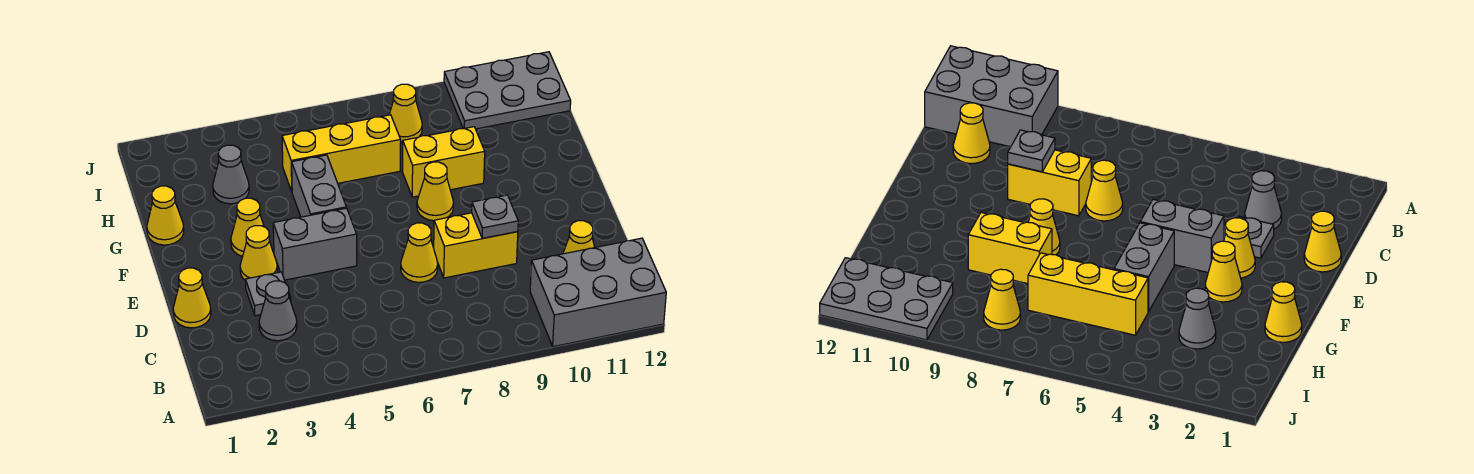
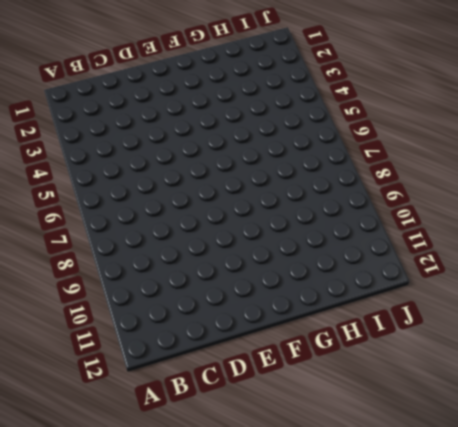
none -> grey brick A10:B12 level 1
none -> grey cone C3 level 1
none -> yellow cone C11 level 1

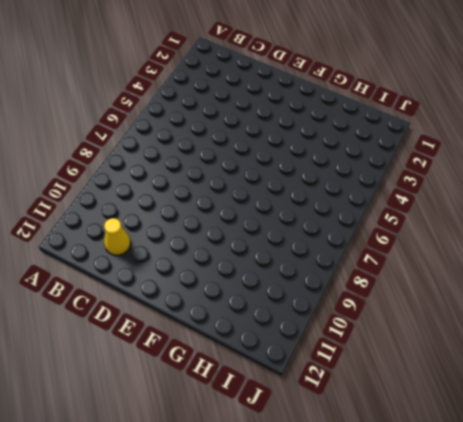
none -> grey brick A10:B12 level 1
none -> grey cone C3 level 1
none -> yellow cone D1 level 1

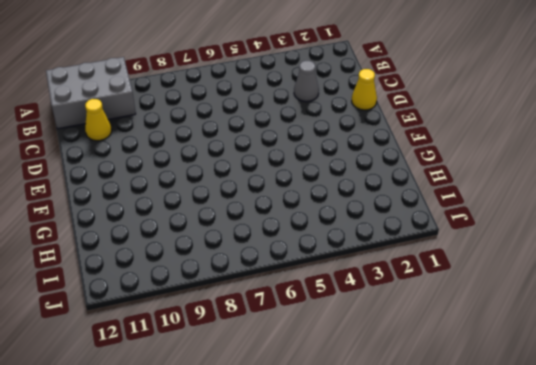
none -> grey plate D3 level 1
none -> yellow cone D7 level 1
none -> yellow brick D8:D9 level 1

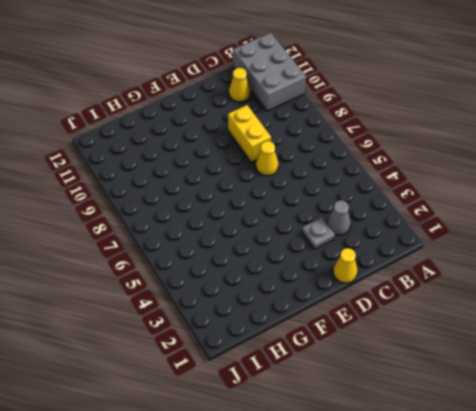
none -> yellow cone E3 level 1
none -> grey brick E4:E5 level 1
none -> yellow cone F3 level 1

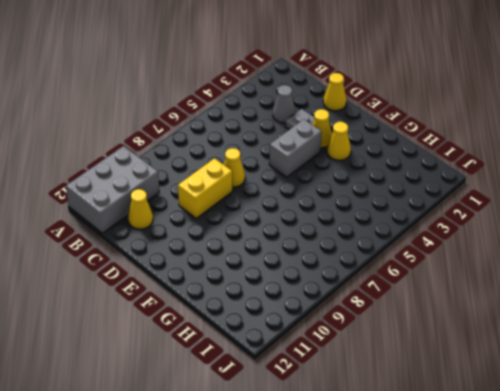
none -> grey brick F5:G5 level 1
none -> yellow cone F8 level 1
none -> yellow cone G1 level 1

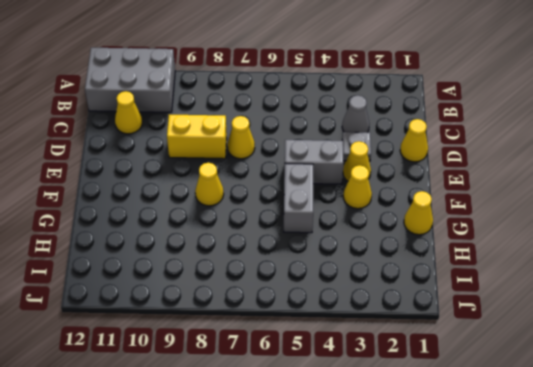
none -> yellow brick G8:G9 level 1
none -> grey cone H3 level 1
none -> yellow brick H5:H7 level 1

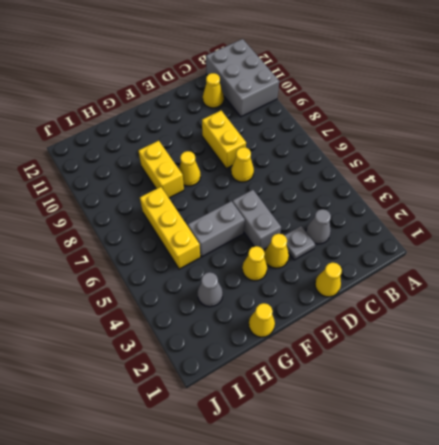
none -> yellow cone I8 level 1
none -> grey plate I10:J12 level 1
none -> grey plate D9 level 2

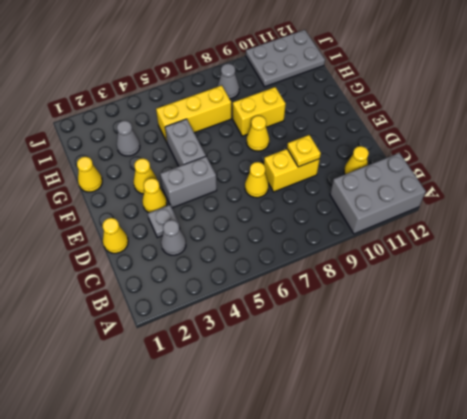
yellow plate D9 level 2 -> grey plate D9 level 2
grey cone I8 level 1 -> yellow cone I8 level 1

